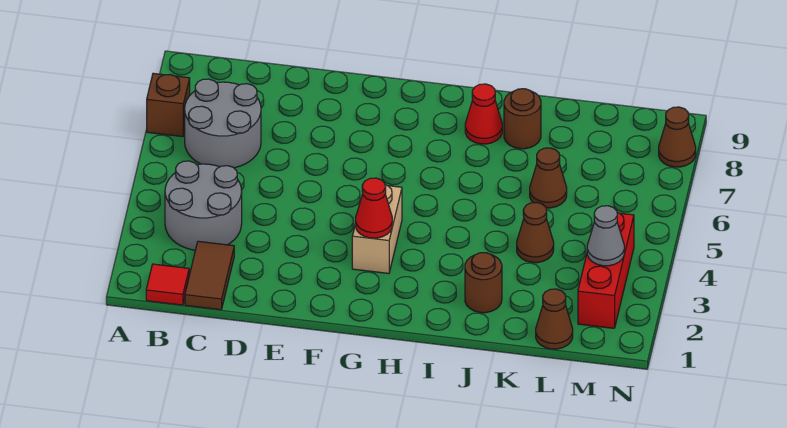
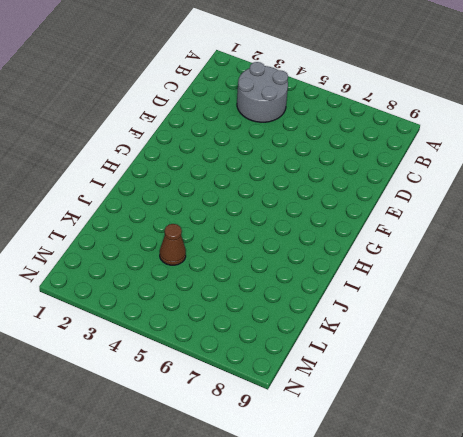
none -> brown brick A7 level 1
none -> red tile B1 level 1
none -> grey round brick B6:C7 level 1

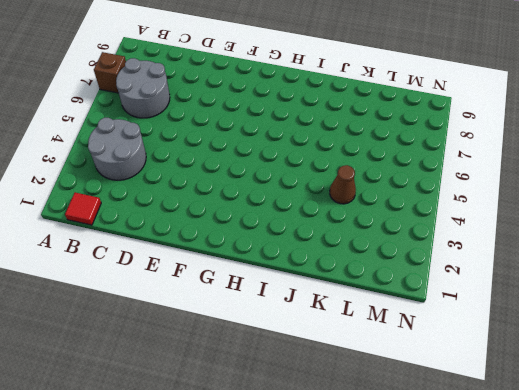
none -> brown tile C1:C2 level 1
none -> tan brick G3:G4 level 1
none -> red cone I8 level 1

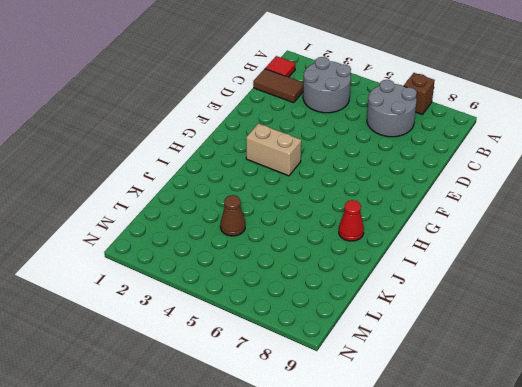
none -> brown round brick J2 level 1
none -> brown round brick J8 level 1
none -> brown cone K6 level 1

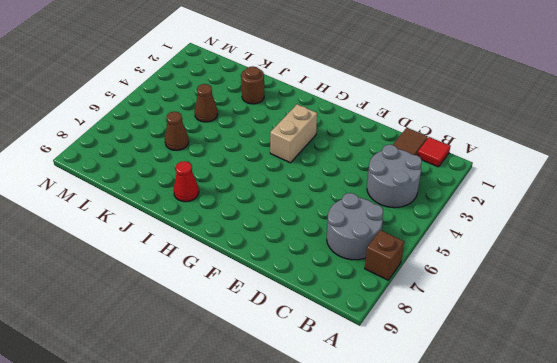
none -> brown round brick J8 level 1
none -> brown cone L1 level 1
none -> red brick M2:M4 level 1

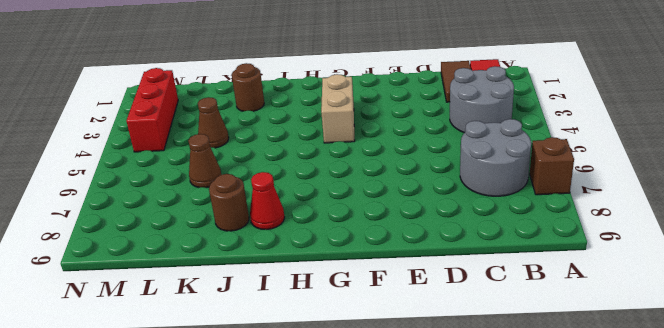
none -> brown cone L1 level 1
none -> brown cone N8 level 1
none -> red cone G3 level 2

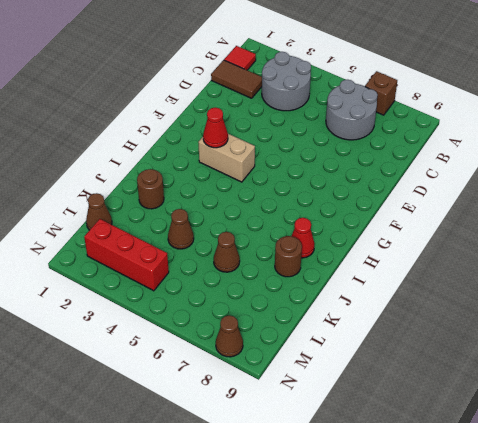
none -> grey cone M3 level 2

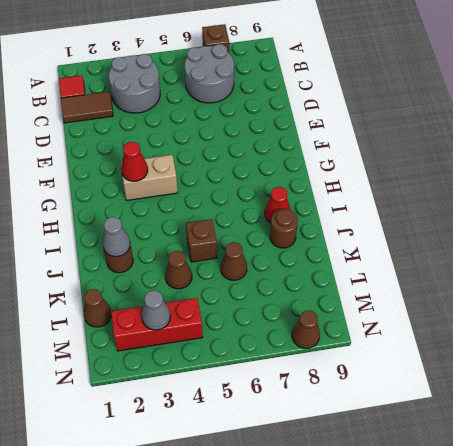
grey cone J2 level 2 -> none
brown brick J5 level 1 -> none

